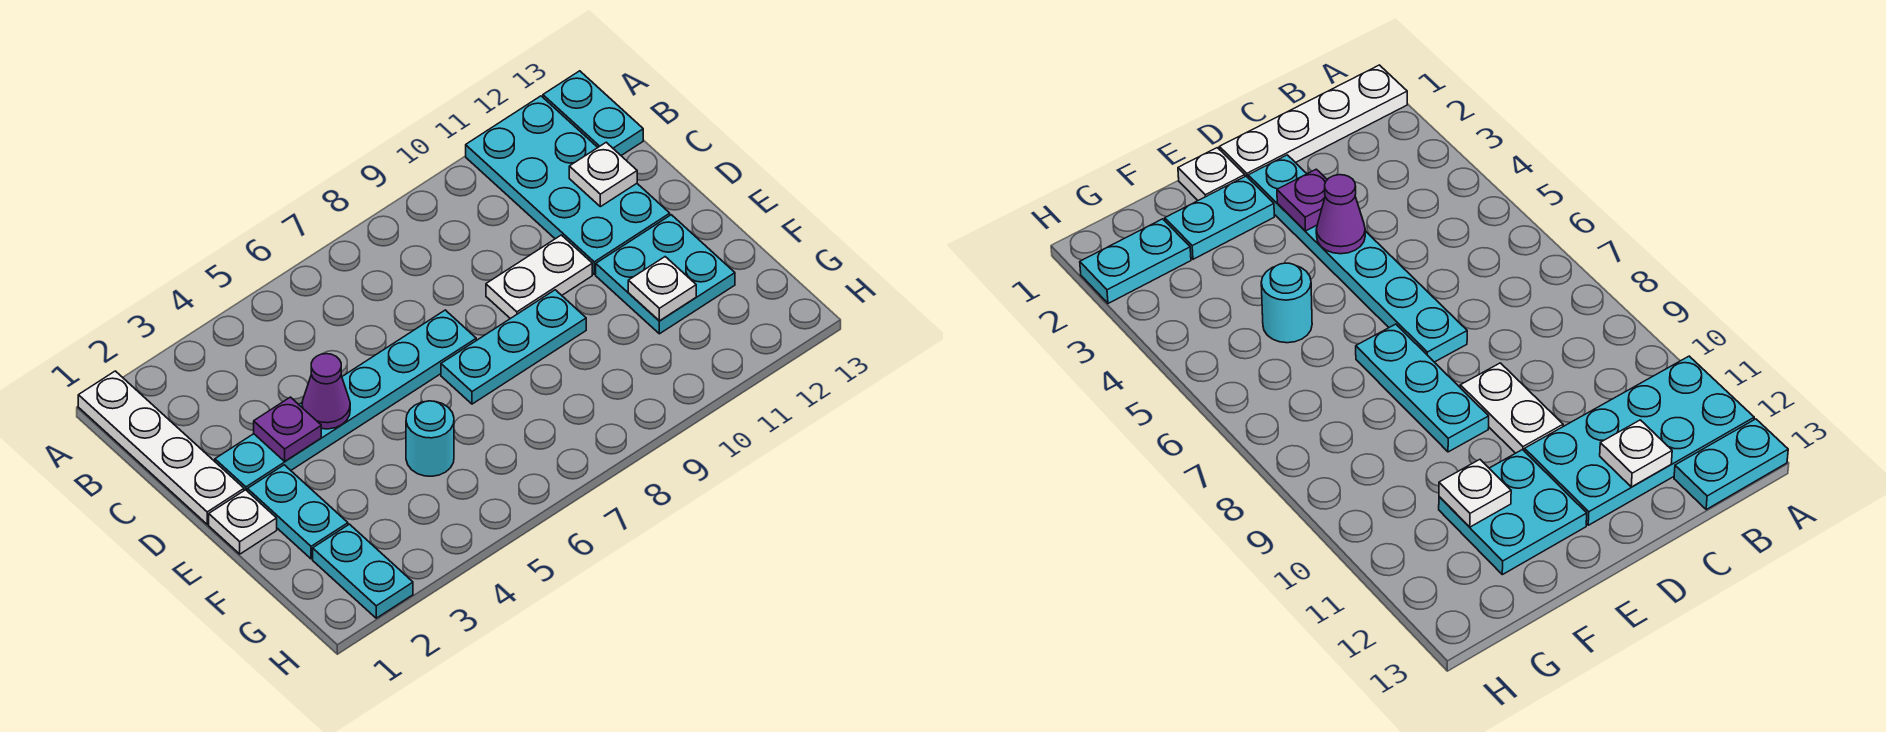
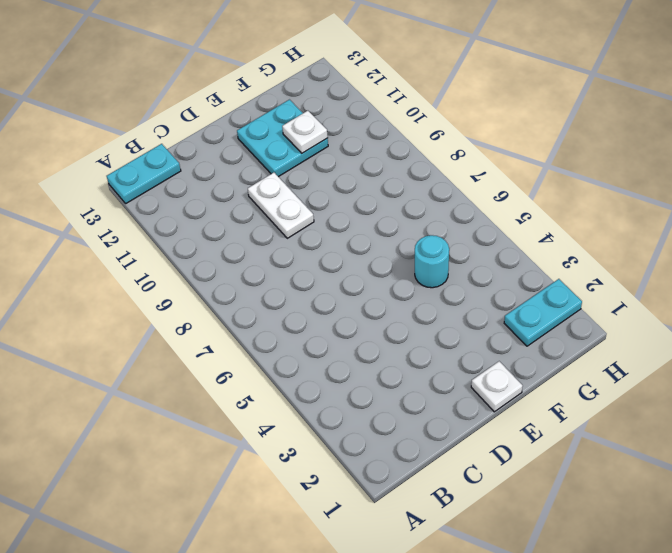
none -> white plate A1:D1 level 1
none -> cyan plate A11:D12 level 1
none -> cyan plate D2:D7 level 1

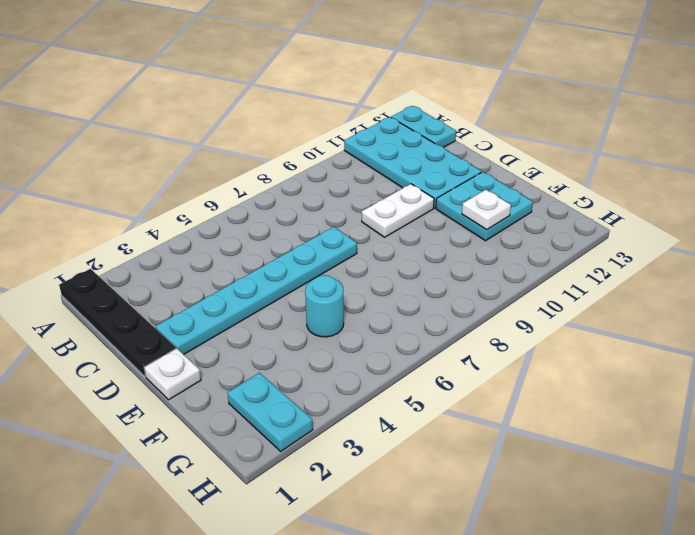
black plate A1:D1 level 1 -> white plate A1:D1 level 1
none -> cyan plate E2:F2 level 1
none -> cyan plate E7:E9 level 1
none -> white plate C12 level 2

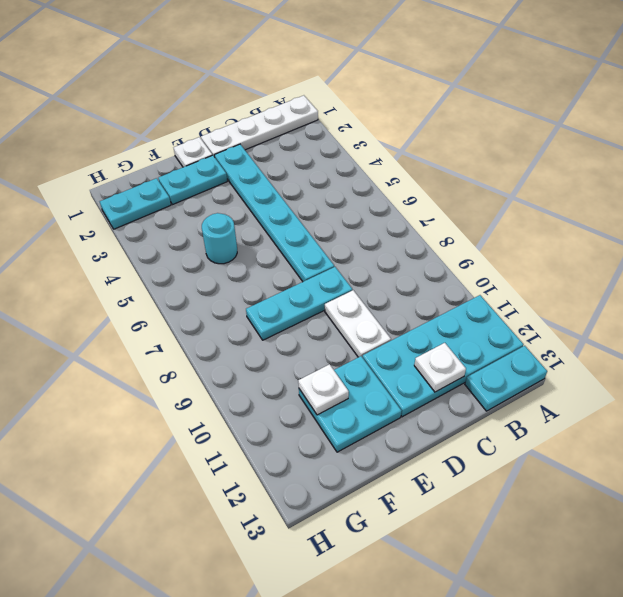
cyan plate D8:F8 level 1 -> cyan plate E7:E9 level 1
none -> purple plate D3 level 2
none -> purple cone D4 level 2

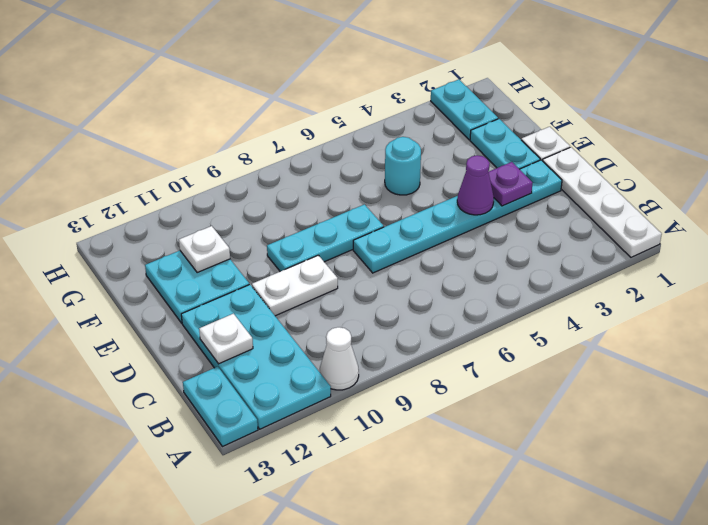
white cone A10 level 1 -> none

